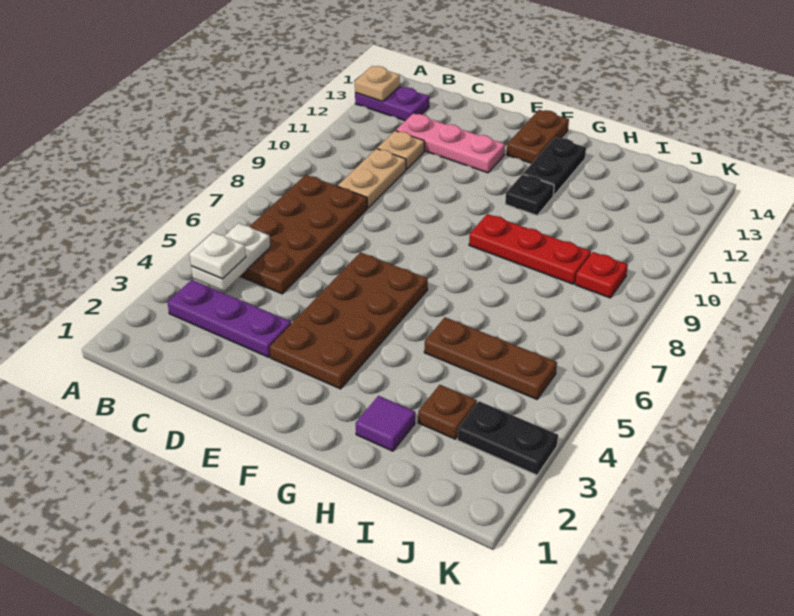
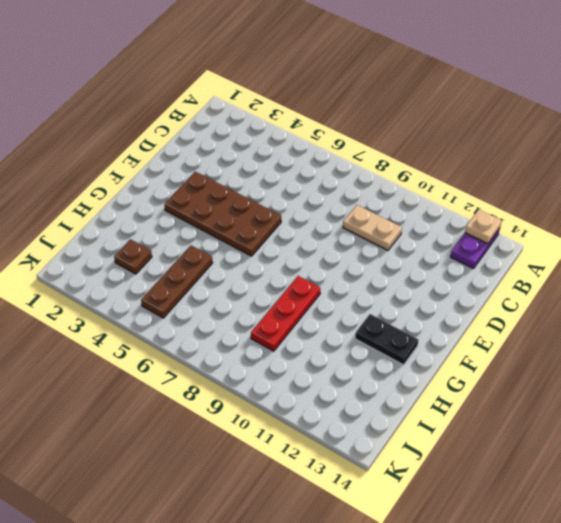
none -> purple plate B3:D3 level 1
none -> brown plate B5:C8 level 1
none -> tan plate C11 level 1

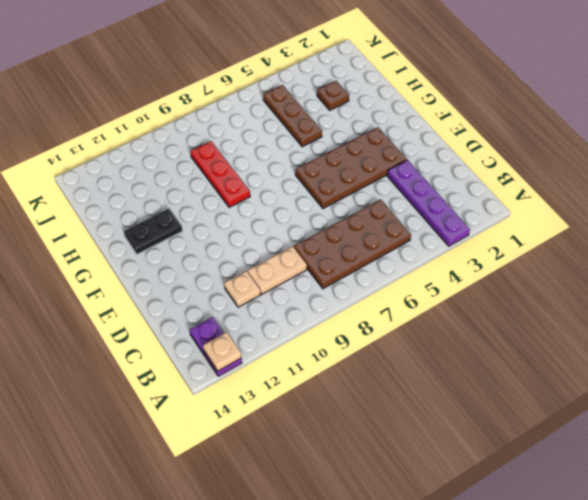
purple plate A3:D3 level 1 -> purple plate B3:D3 level 1
none -> pink plate C12:E12 level 1
none -> brown plate F13:F14 level 1
none -> black plate G11 level 1

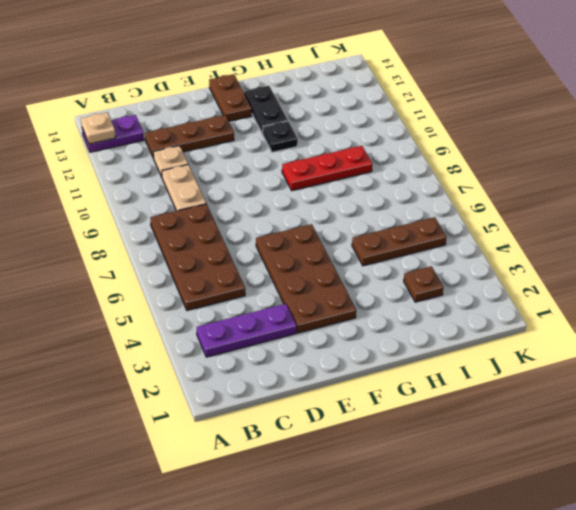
brown plate C12:E12 level 1 -> pink plate C12:E12 level 1
none -> purple tile H2 level 1
none -> black plate J3:K3 level 1
none -> red plate J9 level 1

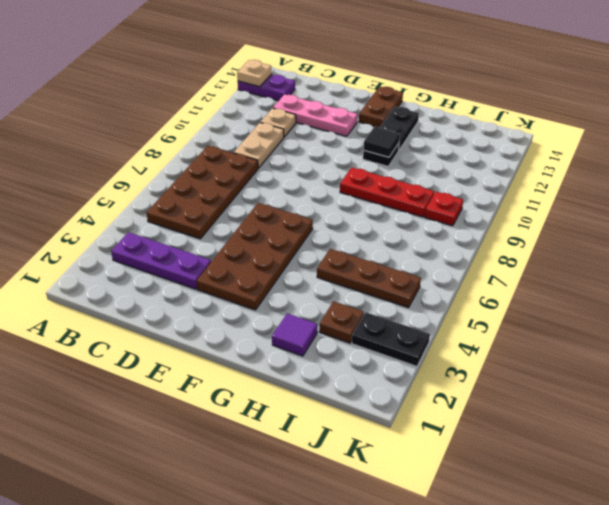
black tile G11 level 2 -> none
none -> white plate B4:B5 level 2
none -> white plate B4 level 3

